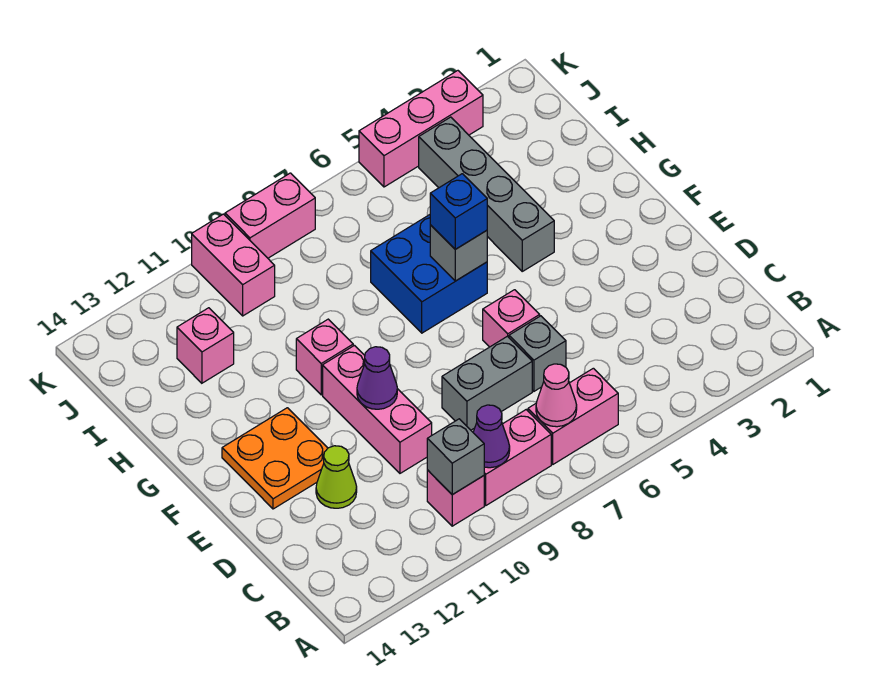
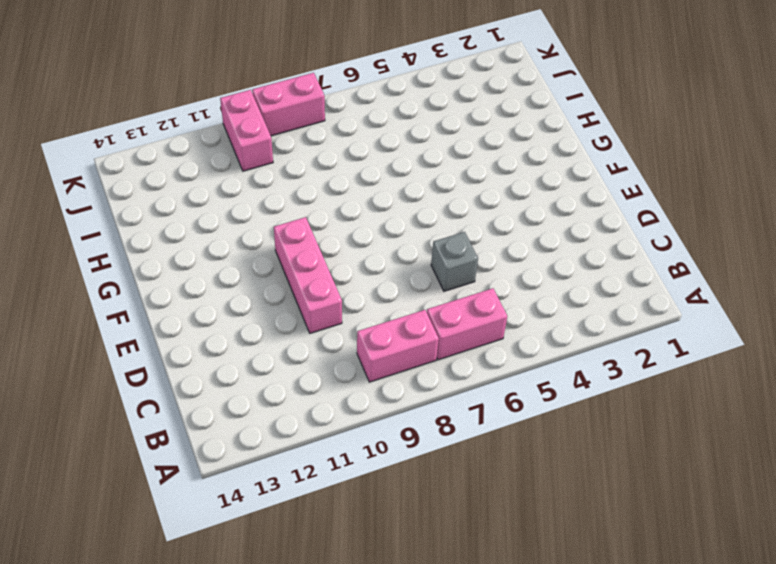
none -> pink brick B10 level 1
none -> grey brick D7:D8 level 1
none -> lime cone D12 level 1

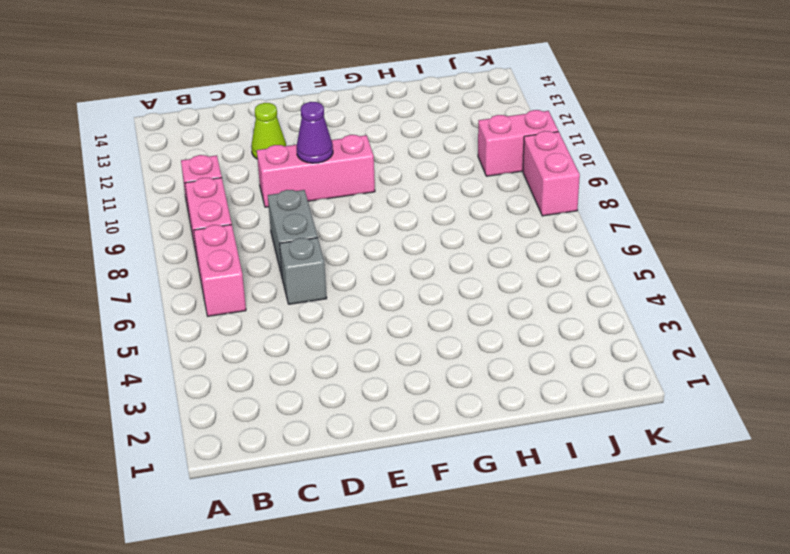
none -> pink brick E6 level 1
none -> orange plate E12:F13 level 1
none -> grey brick G4:J4 level 1

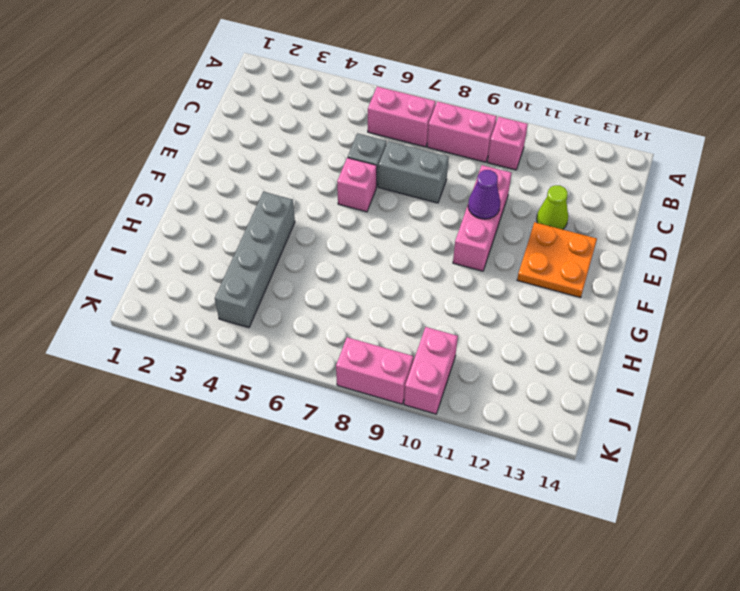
none -> blue brick G6:H7 level 1
none -> pink brick G10 level 1
none -> pink brick I12 level 1

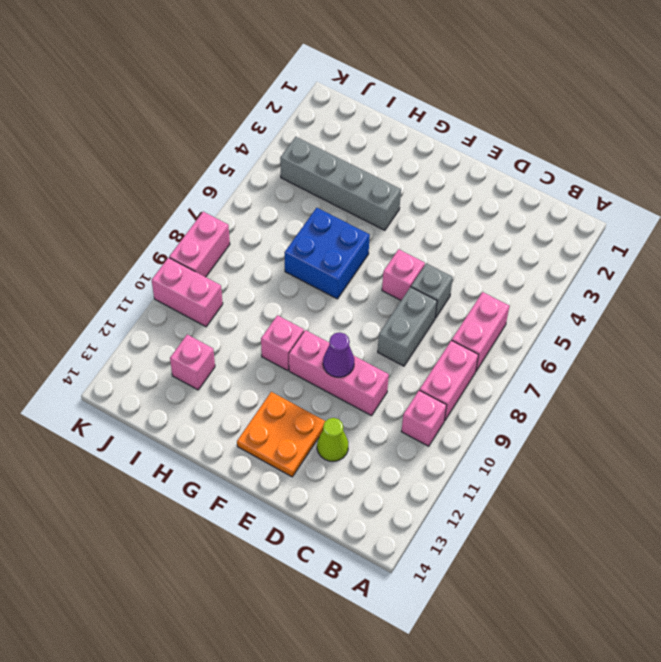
none -> pink brick K3:K5 level 1
none -> pink cone B7 level 2
none -> purple cone B9 level 2

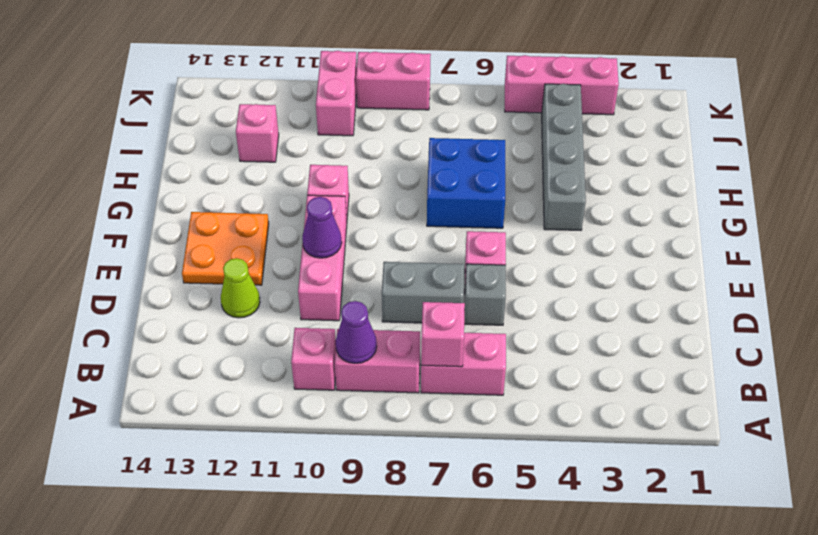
pink brick B7 level 2 -> pink cone B7 level 2
none -> grey brick B10 level 2
none -> grey brick G6 level 2
none -> blue brick G6 level 3

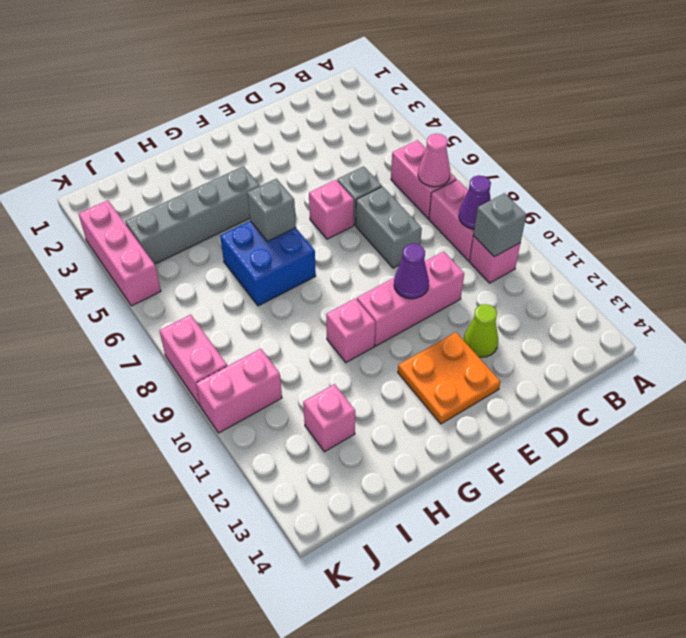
none -> blue brick G6 level 3

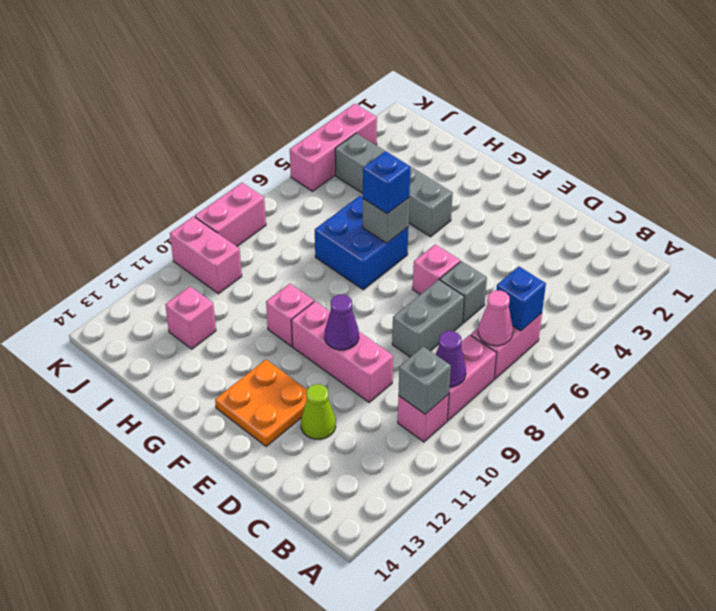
blue brick B6 level 2 -> none

